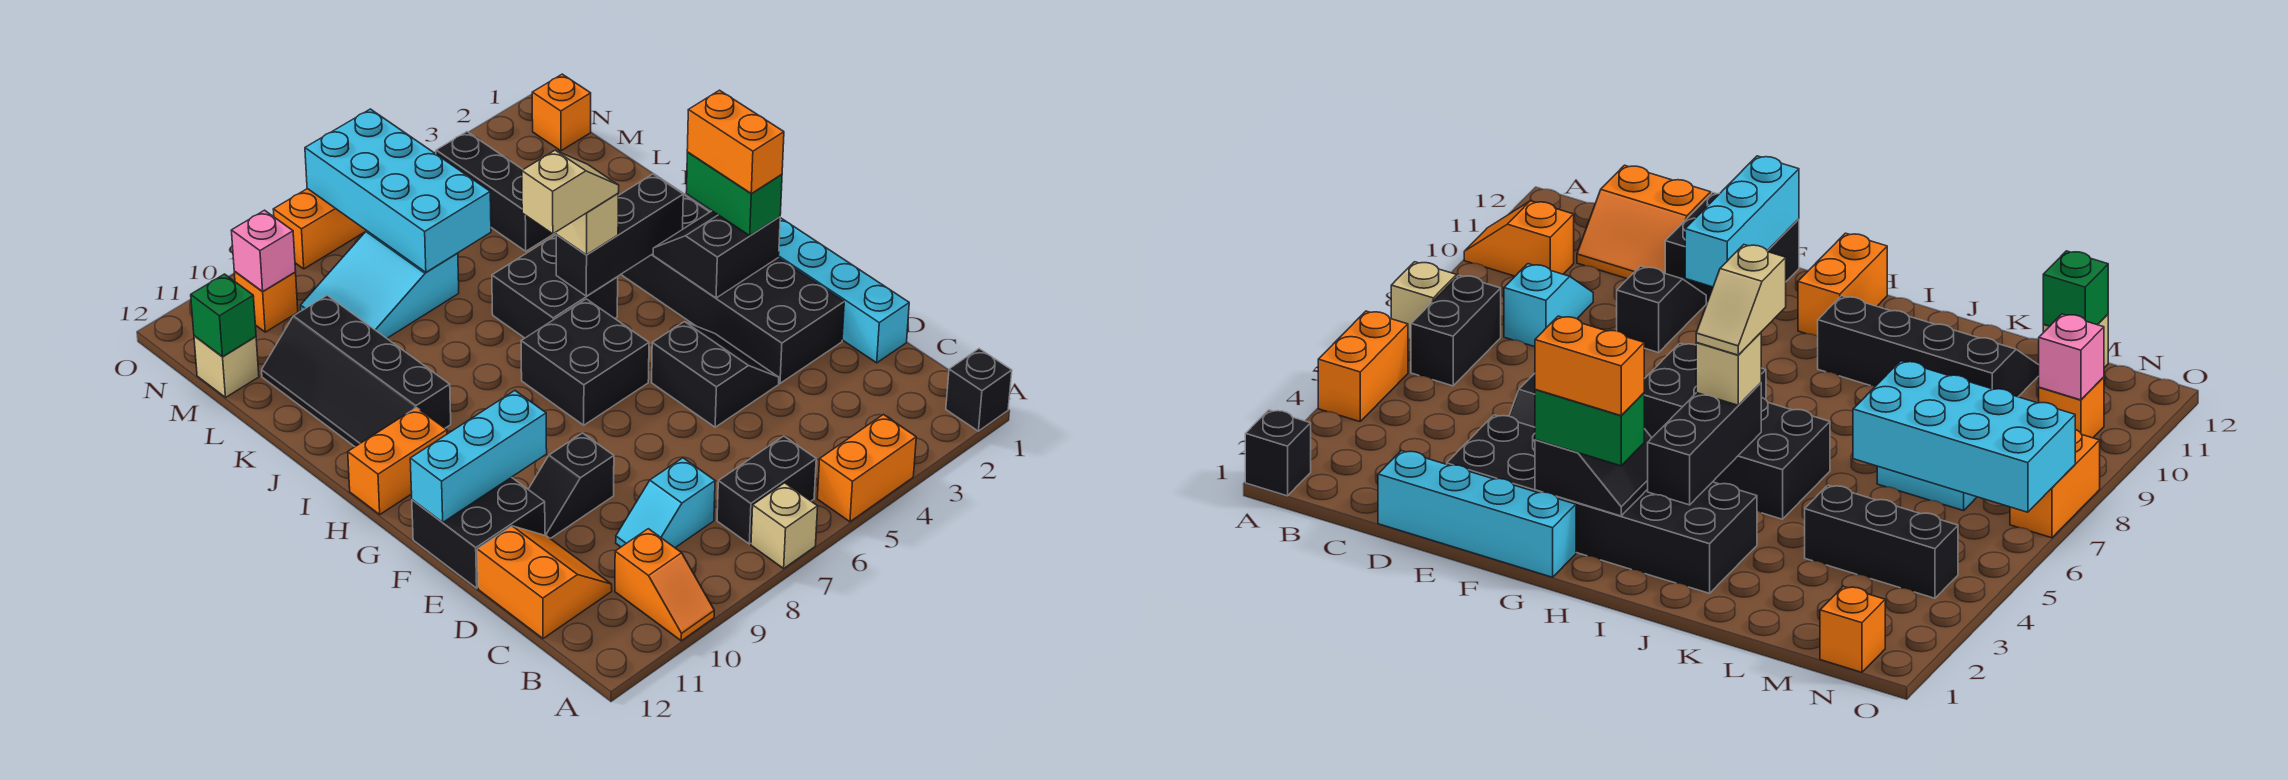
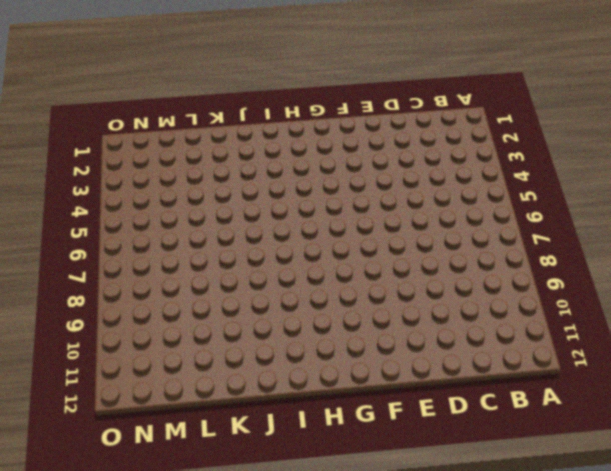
none -> black brick A1 level 1
none -> orange brick A4:A5 level 1
none -> tan brick A7 level 1
none -> orange slope A10:B10 level 1 top B

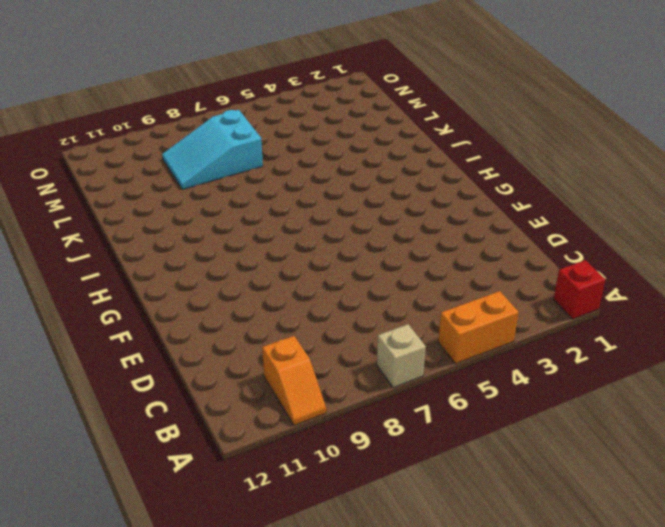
red brick A1 level 1 -> black brick A1 level 1
none -> black brick B6:B7 level 1
none -> cyan slope C8:C9 level 1 top 8
none -> orange slope C11:D12 level 1 top 12
none -> cyan brick D1:G1 level 1

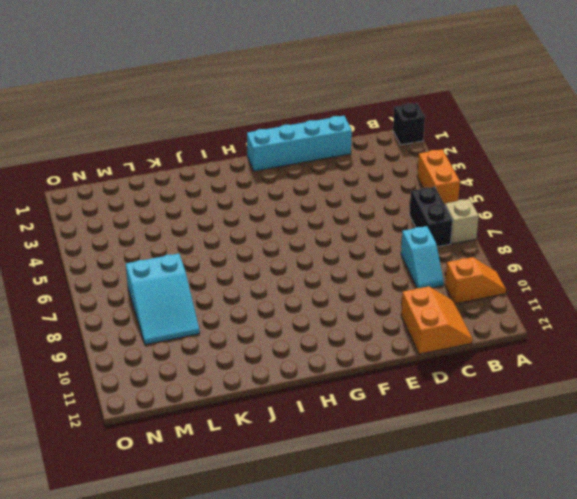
orange slope C11:D12 level 1 top D -> orange slope C11:D12 level 1 top 12
none -> black brick E2:J3 level 1
none -> black slope E4:F5 level 1 top 5
none -> black slope E9:E10 level 1 top 9
none -> black brick E11:F12 level 1

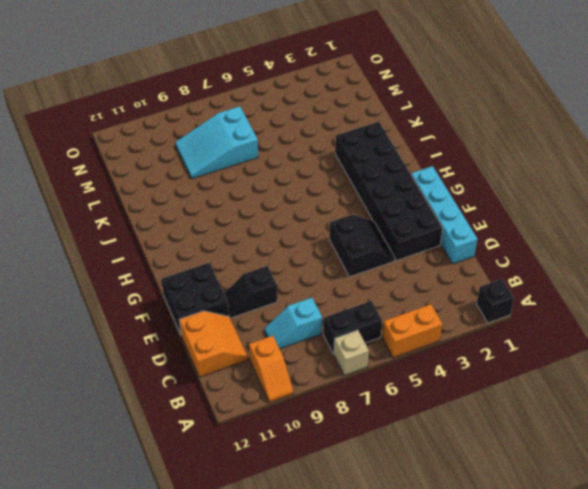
none -> black brick G6:H7 level 1
none -> orange brick H11:H12 level 1
none -> black brick I5:J6 level 1
none -> black slope I10:L11 level 1 top 10

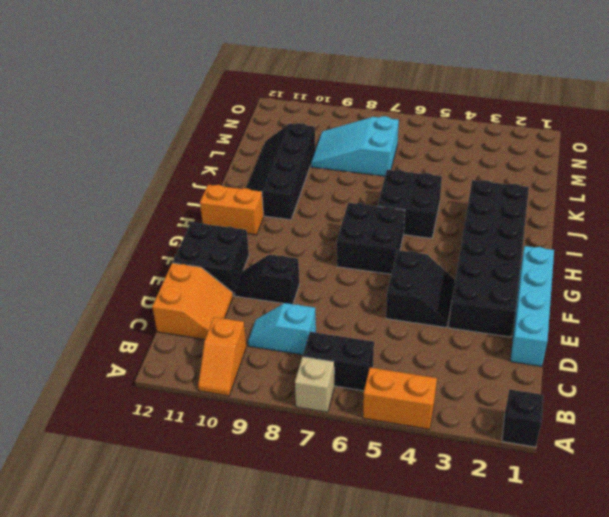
none -> black brick L4:N4 level 1
none -> tan brick M12 level 1
none -> orange brick N1 level 1
none -> orange brick N10 level 1

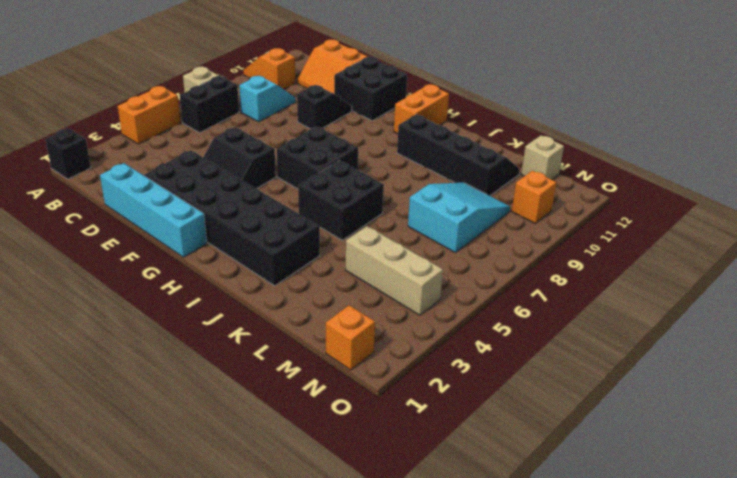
tan brick L4:N4 level 1 -> black brick L4:N4 level 1
none -> orange brick O7:O8 level 1
none -> cyan brick F10:F12 level 2
none -> black slope G2:H3 level 2 top G
none -> black brick I3:I5 level 2

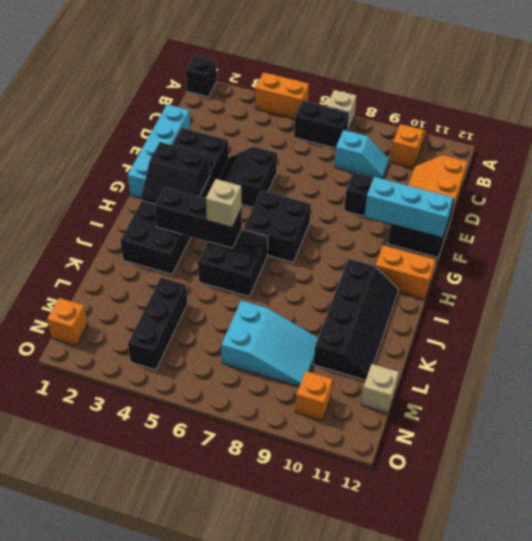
none -> orange brick O7:O8 level 1
none -> cyan brick L6:O7 level 2
none -> green brick M12 level 2
none -> pink brick N10 level 2

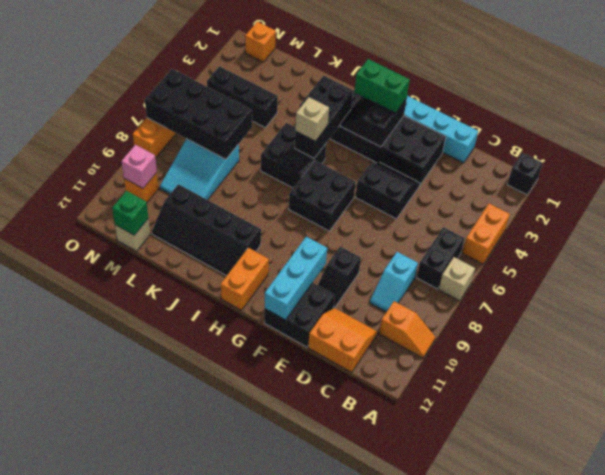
black brick L6:O7 level 2 -> cyan brick L6:O7 level 2
none -> orange brick G2:H2 level 4
none -> tan slope I5:I6 level 4 top 6

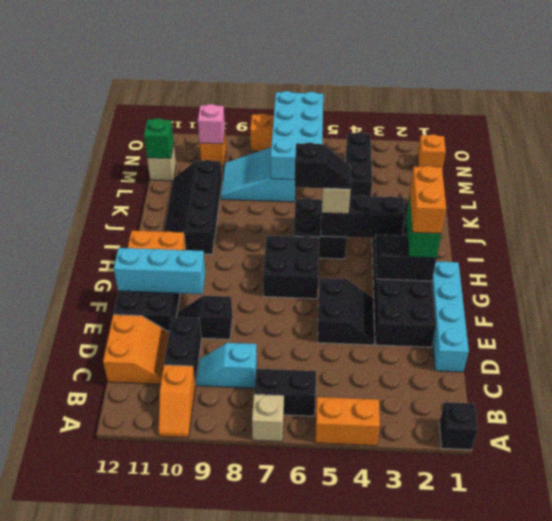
black brick C10:D10 level 1 -> none
black slope I5:I6 level 4 top 6 -> tan slope I5:I6 level 4 top 6

